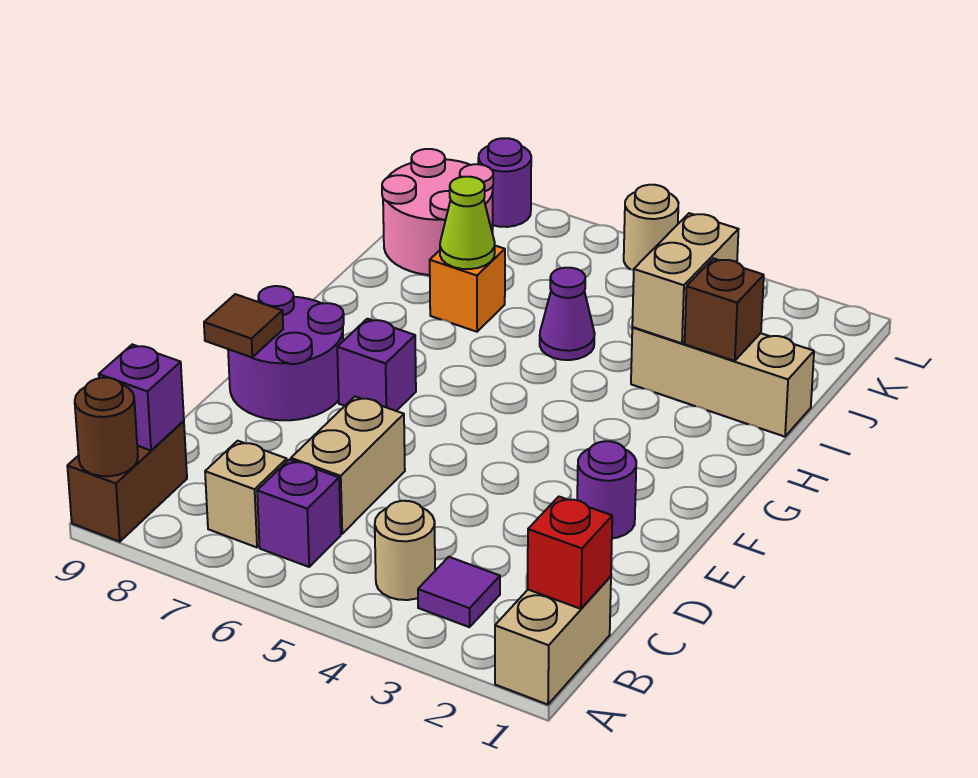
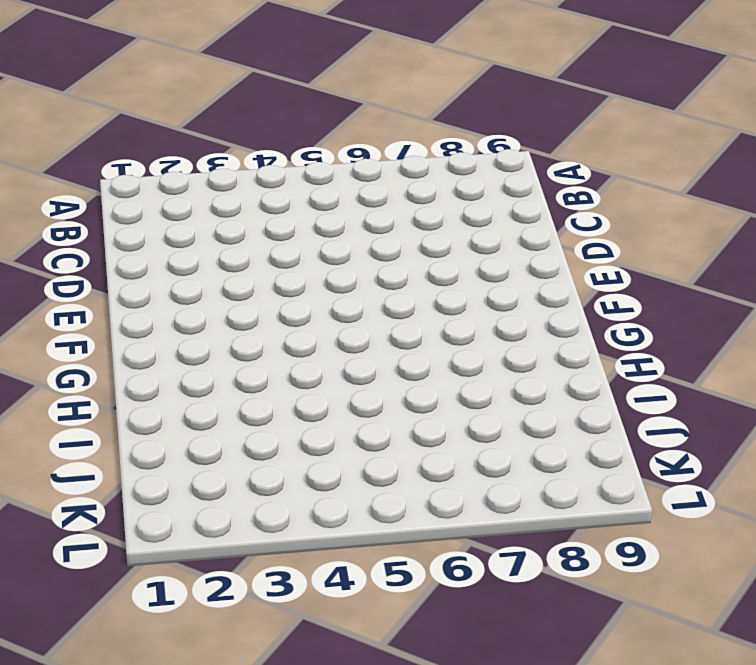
none -> tan brick A1:B1 level 1
none -> brown brick A9:B9 level 1
none -> purple tile B3 level 1

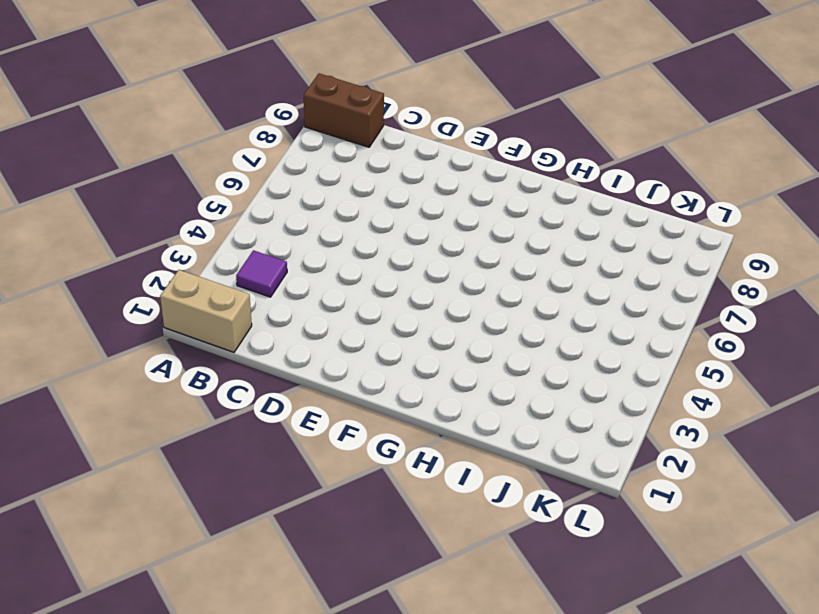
none -> tan round brick B4 level 1
none -> purple brick B6 level 1
none -> tan brick B7 level 1

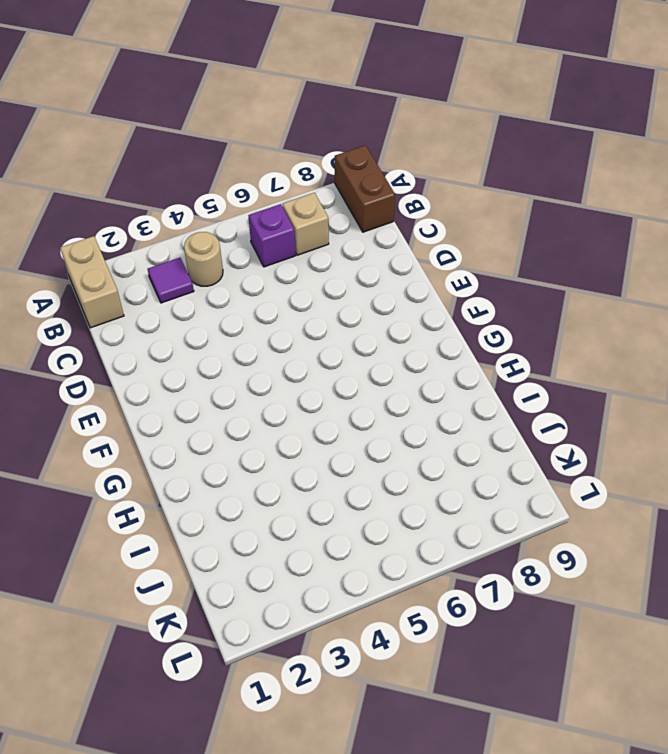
none -> tan brick C6:D6 level 1
none -> purple round brick E2 level 1
none -> purple round brick E8:F9 level 1

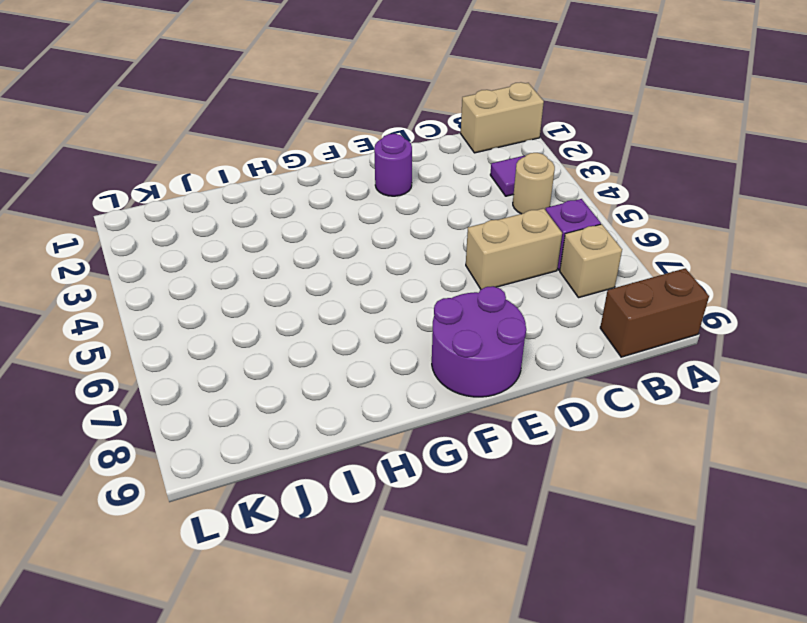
none -> purple brick F7 level 1
none -> tan brick I1:I3 level 1
none -> purple cone I5 level 1

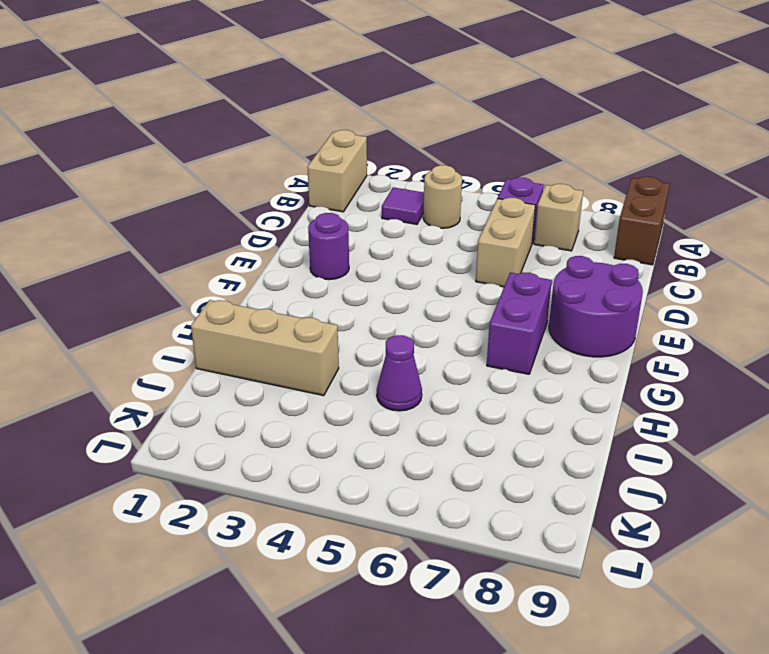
purple brick F7:G7 level 1 -> purple brick F7 level 1
none -> orange brick I7 level 1
none -> pink round brick J8:K9 level 1
none -> tan round brick L5 level 1

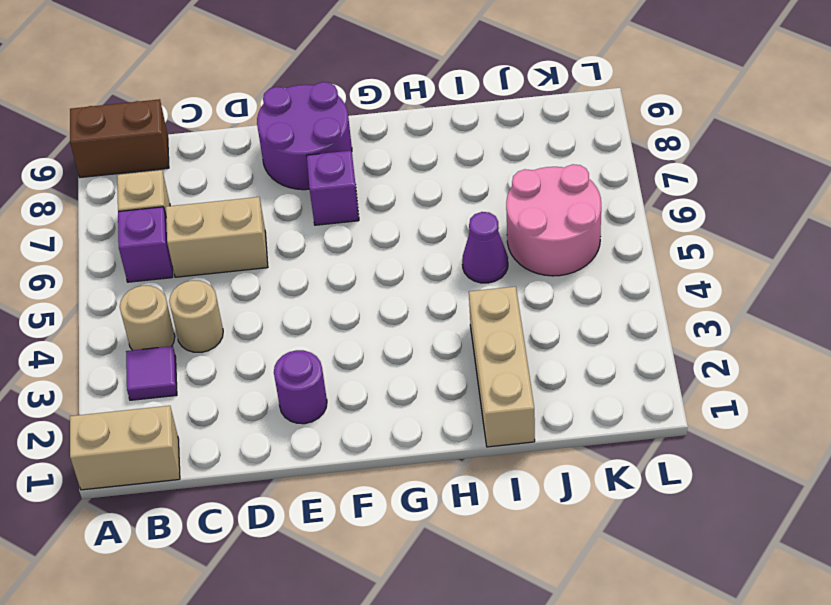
tan round brick C4 level 1 -> tan round brick L5 level 1
pink round brick J5:K6 level 1 -> pink round brick J8:K9 level 1
none -> orange brick I7 level 1
none -> purple round brick L8 level 1
none -> brown round brick A9 level 2

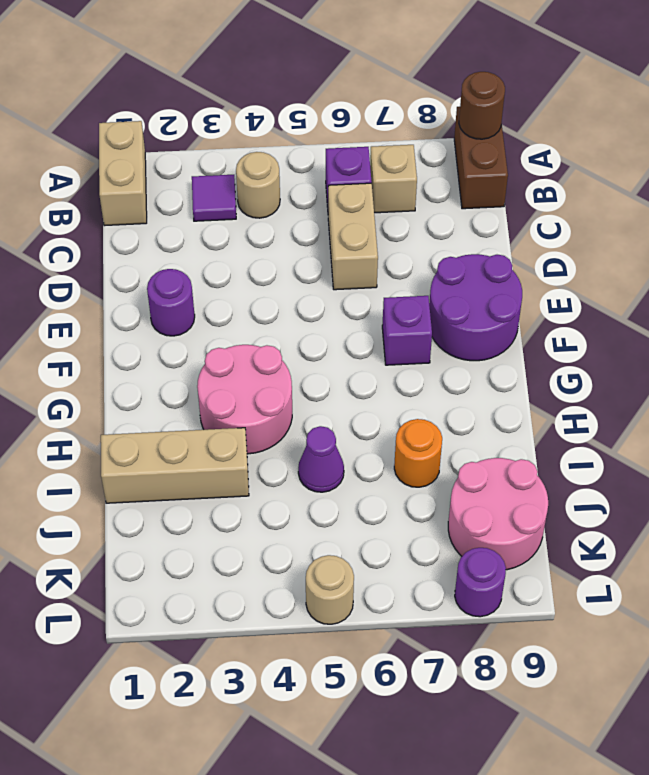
pink round brick G3:H4 level 1 -> none
orange round brick I7 level 1 -> orange brick I7 level 1
none -> red brick B1 level 2
none -> purple brick B9 level 2
none -> brown tile E9 level 2

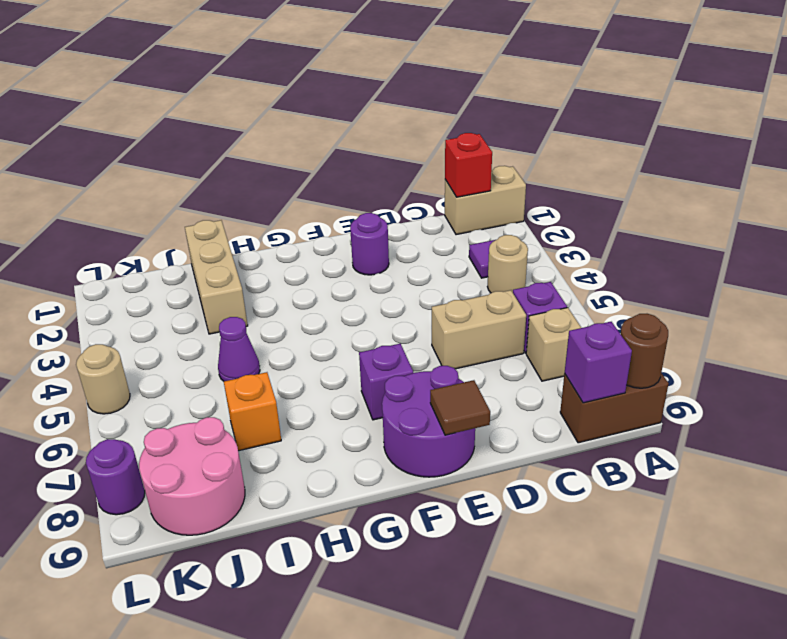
none -> brown brick I2 level 2
none -> tan brick I3:J3 level 2
none -> lime cone I7 level 2

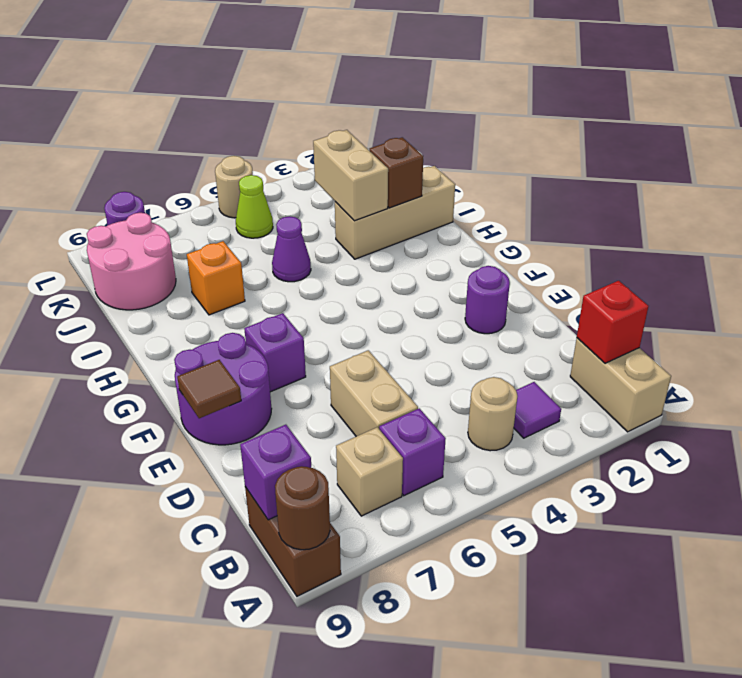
lime cone K5 level 1 -> lime cone I7 level 2

